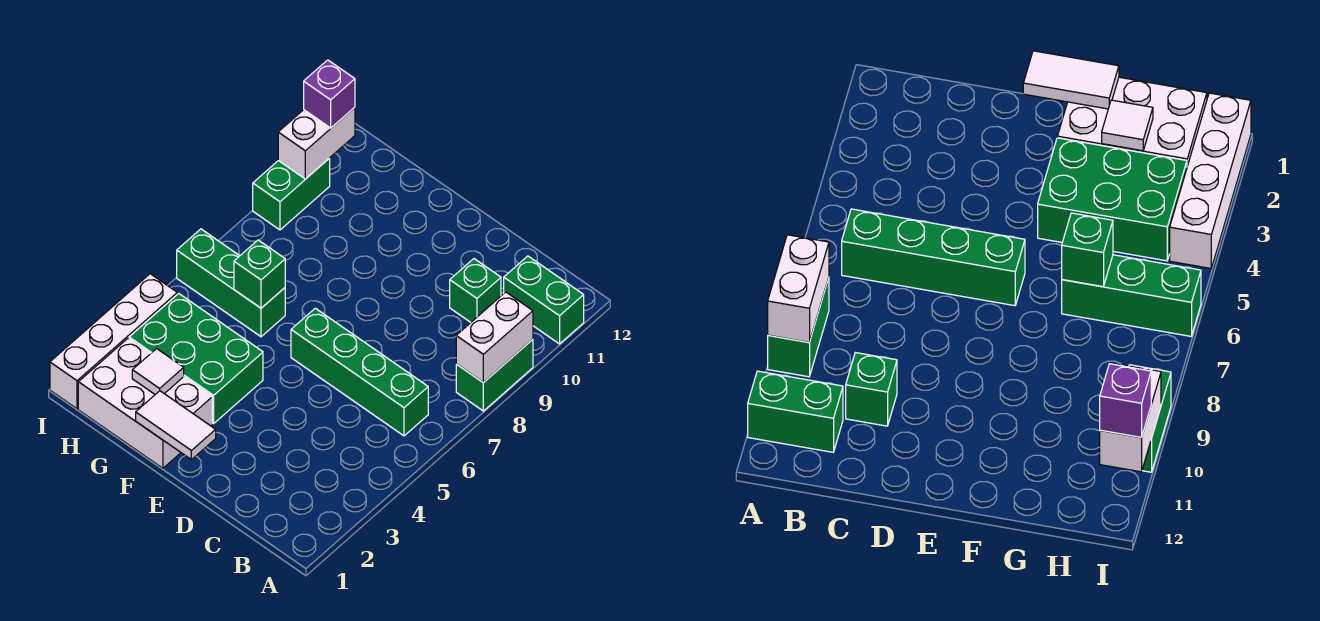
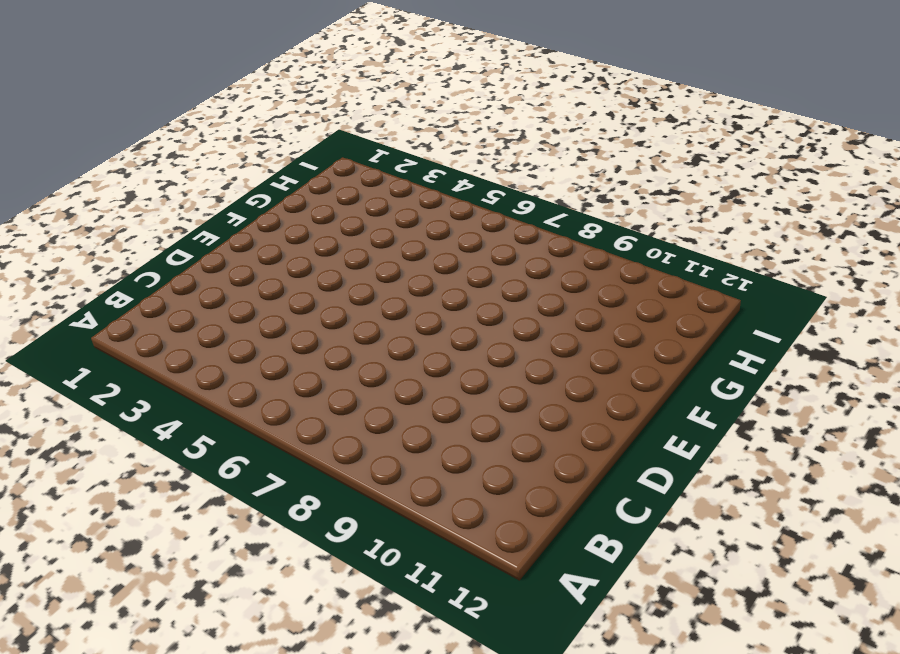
none -> green brick A8:A9 level 1
none -> green brick A11:B11 level 1
none -> green brick B6:E6 level 1

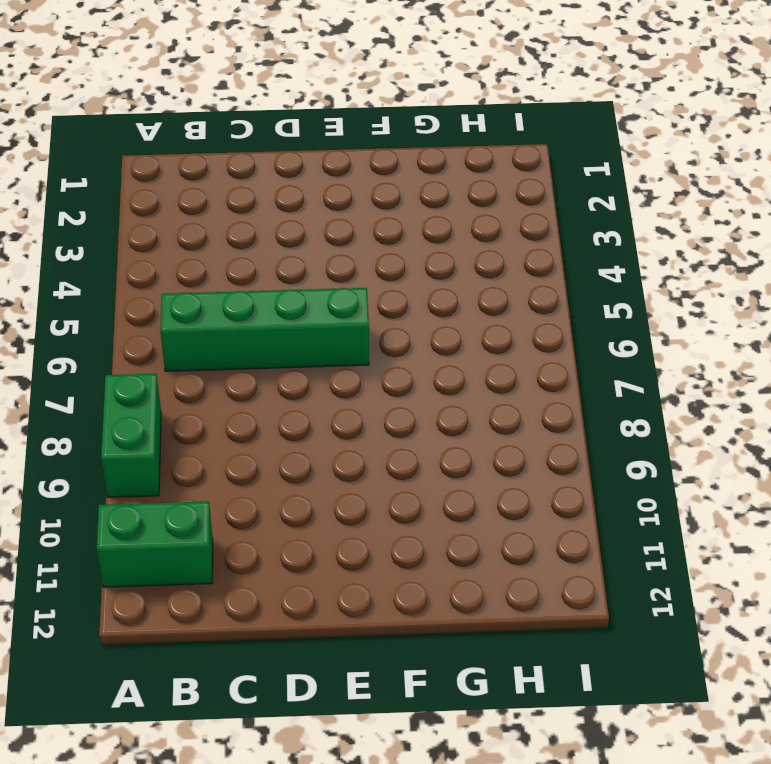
none -> green brick C10 level 1
none -> white brick F1:H2 level 1
none -> green brick F3:H4 level 1

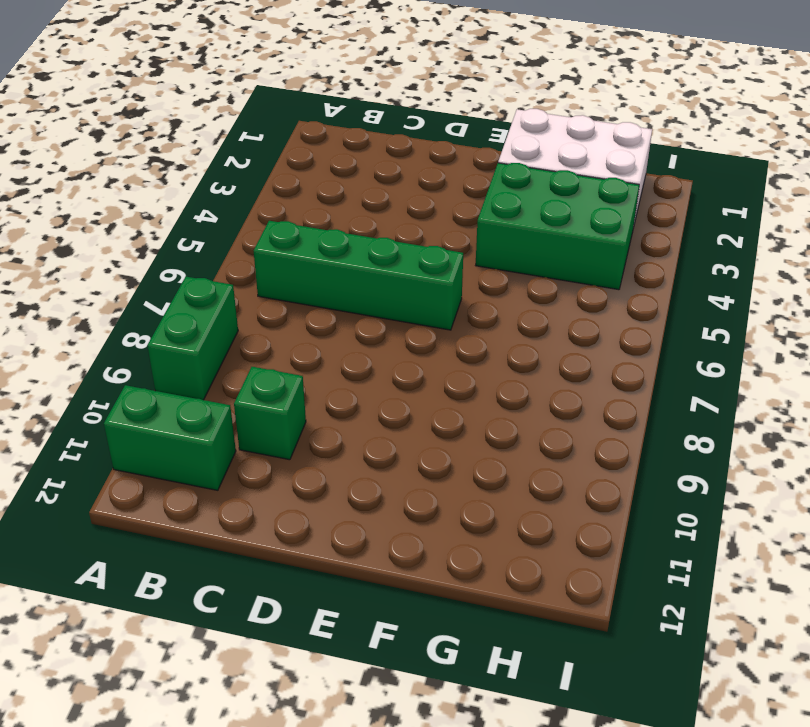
none -> green brick G6:I6 level 1
none -> white brick I1:I4 level 1
none -> green brick I9:I10 level 1

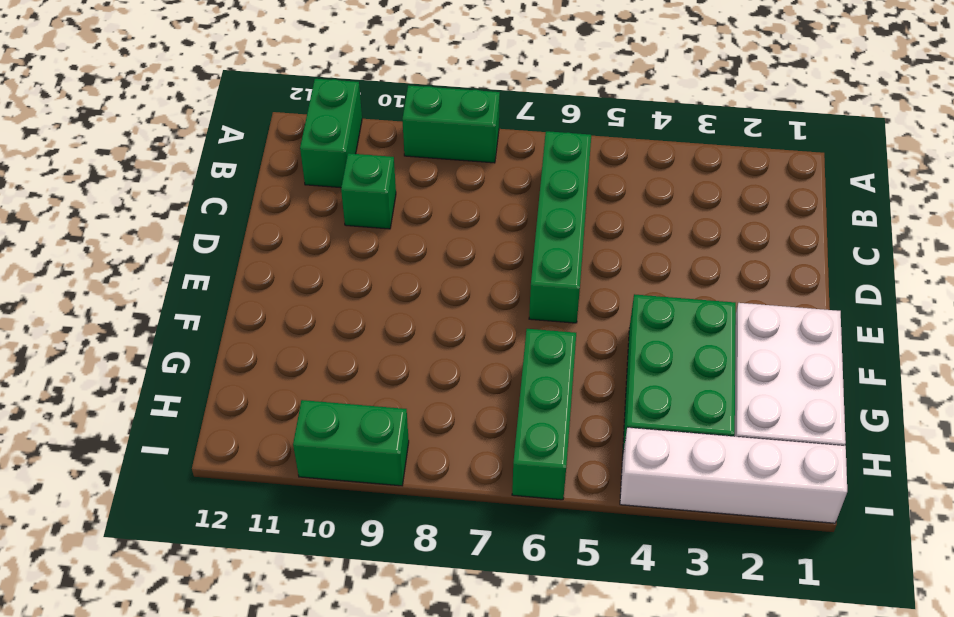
none -> white brick A8:A9 level 2
none -> white tile E1:F1 level 2
none -> white tile G2 level 2

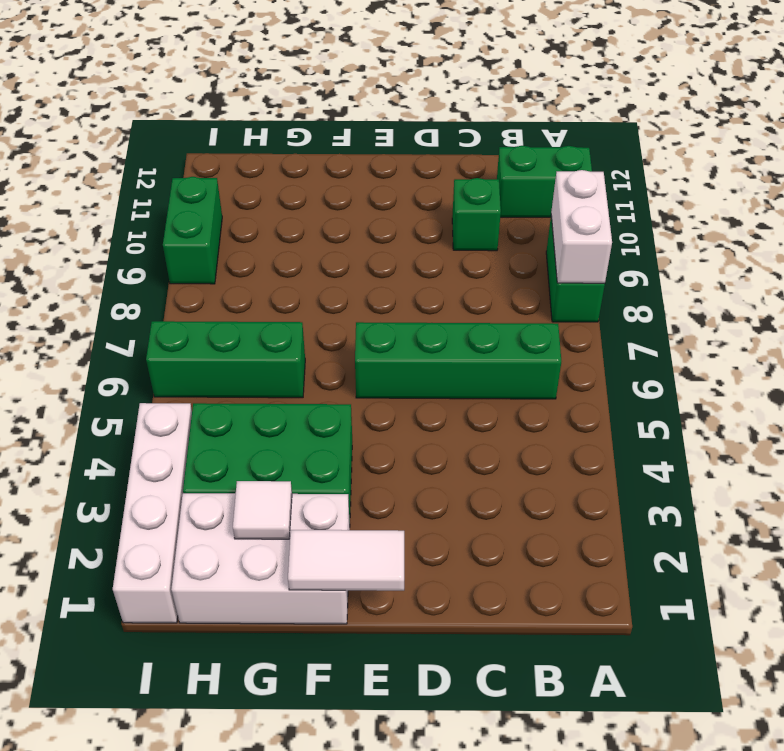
none -> green brick G6 level 2
none -> white brick I10:I11 level 2
none -> purple brick I11 level 3

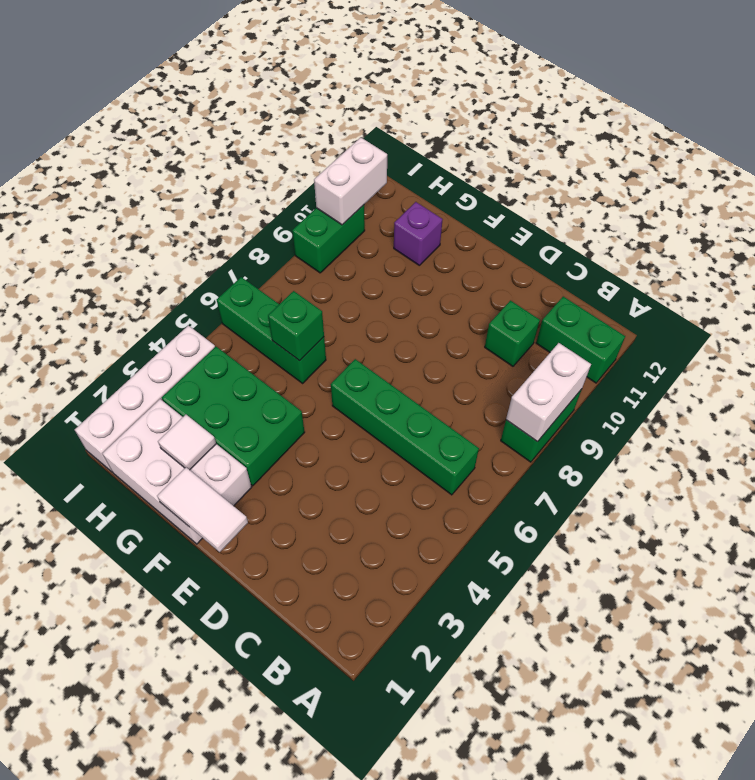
purple brick G11 level 1 -> purple brick I11 level 3

